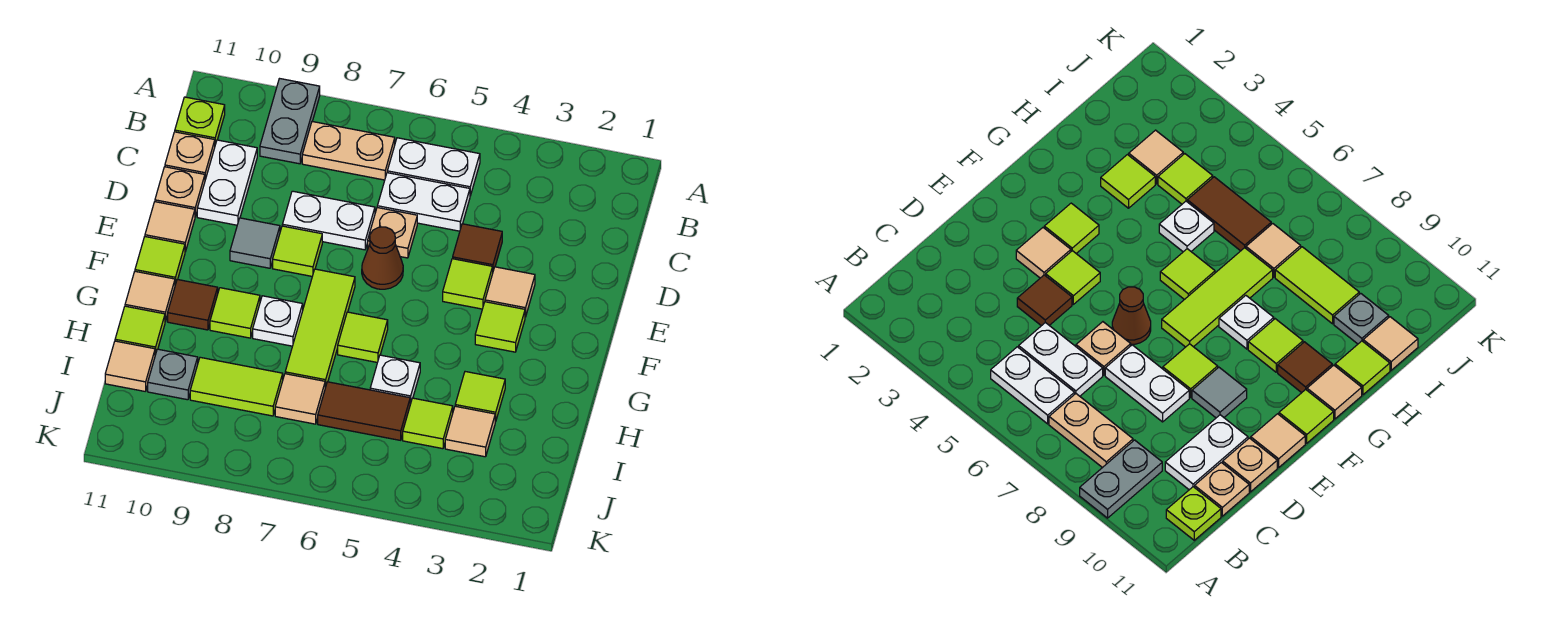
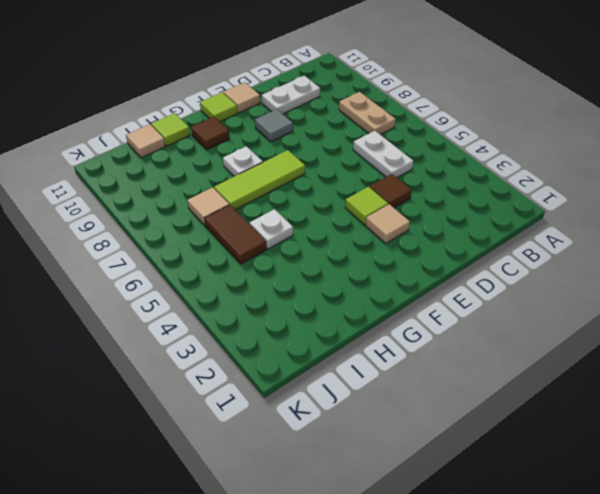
none -> grey plate A9:B9 level 1
none -> white plate B5:B6 level 1
none -> lime plate B11 level 1
none -> tan plate C11 level 1

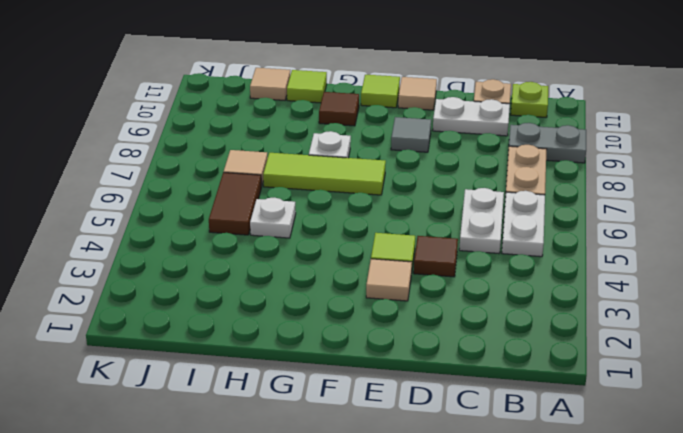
none -> tan plate D6 level 1
none -> white plate D7:D8 level 1
none -> tan plate D11 level 1
none -> brown cone E6 level 1

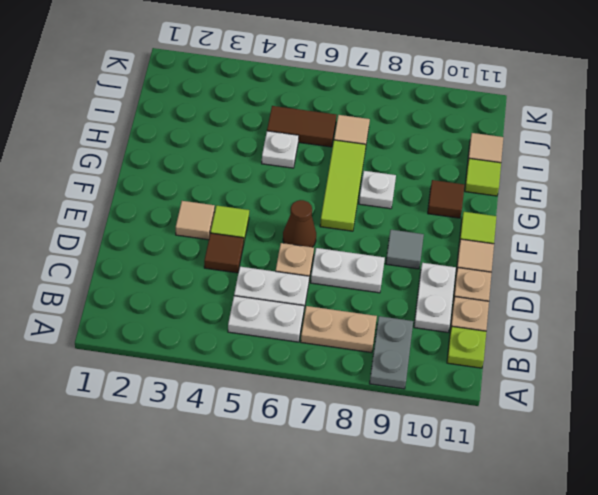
none -> lime tile E8 level 1
none -> lime tile F3 level 1
none -> lime tile G6 level 1
none -> lime tile G9 level 1

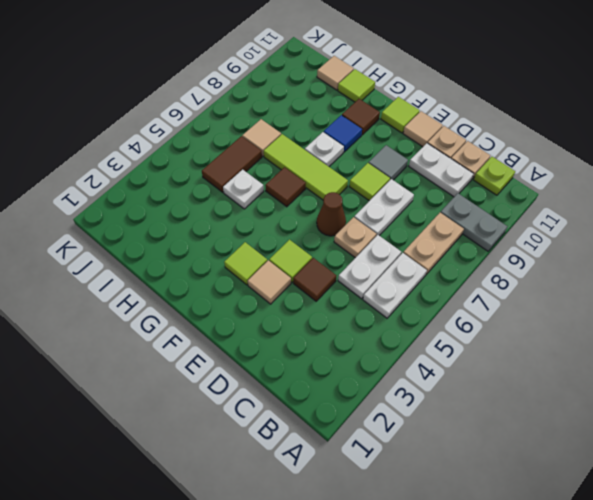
brown tile G6 level 1 -> lime tile G6 level 1
blue tile G9 level 1 -> lime tile G9 level 1
none -> tan tile G11 level 1
none -> lime tile H3 level 1
none -> tan tile I3 level 1
none -> lime tile I4 level 1

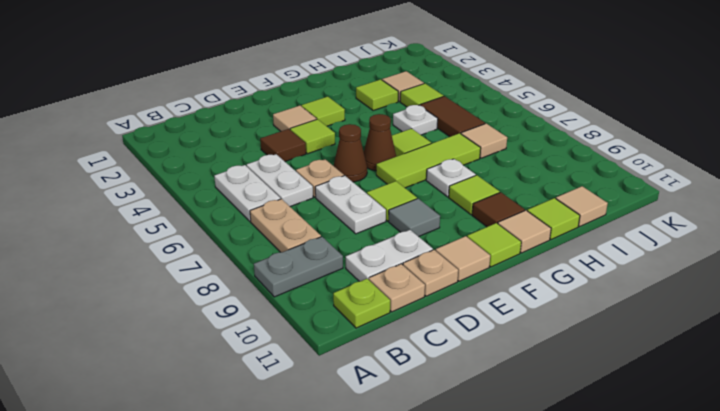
brown cone F6 level 1 -> none
none -> lime tile I8:I9 level 1
none -> grey plate I10 level 1

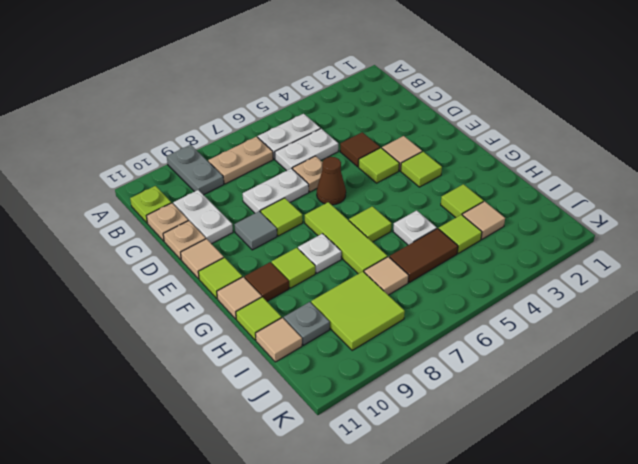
lime tile I8:J9 level 1 -> lime tile I8:I9 level 1

